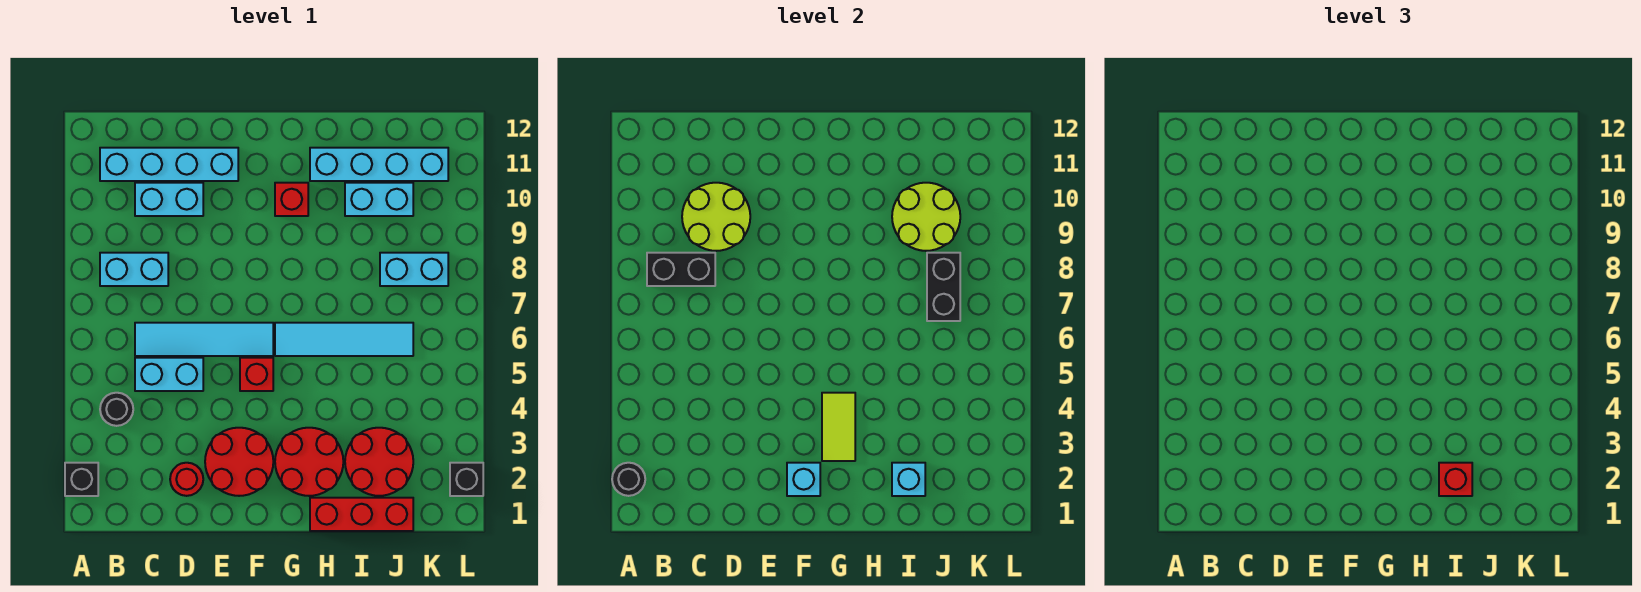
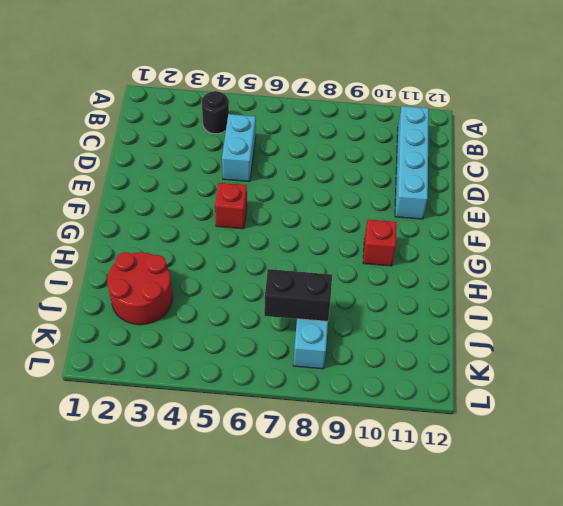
none -> black brick A2 level 1
none -> cyan brick B8:C8 level 1
none -> cyan tile C6:F6 level 1

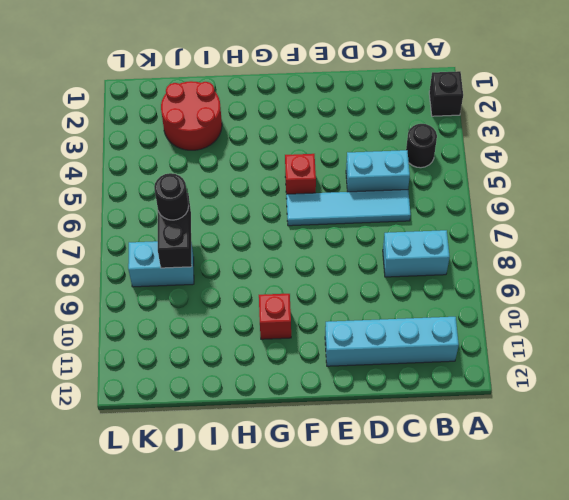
black round brick J7 level 3 -> black round brick A2 level 2
none -> cyan brick C10:D10 level 1
none -> red round brick D2 level 1
none -> red round brick E2:F3 level 1

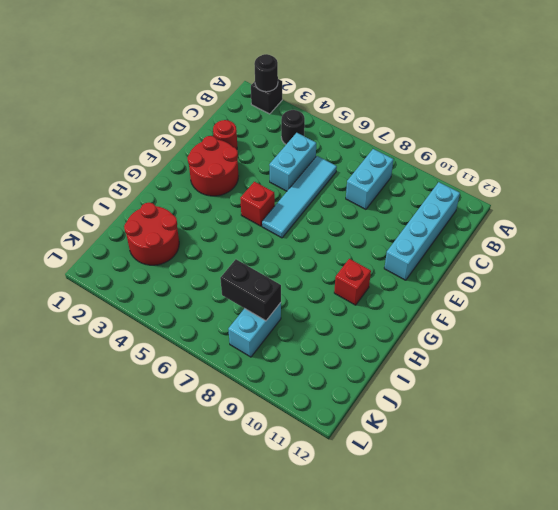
none -> cyan brick C10:D10 level 1
none -> red round brick G2:H3 level 1
none -> cyan tile G6:J6 level 1

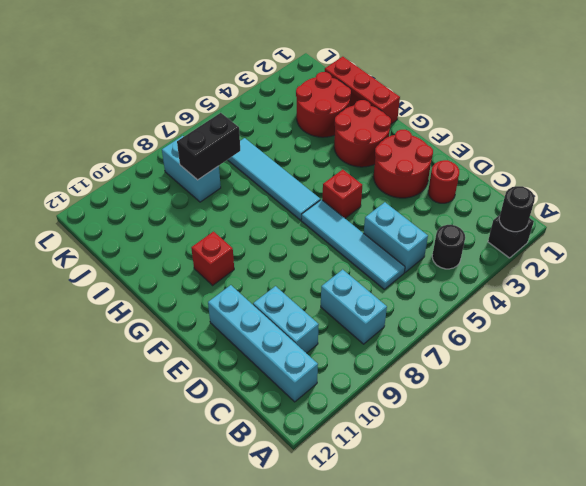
none -> cyan brick H11:K11 level 1
none -> cyan brick I10:J10 level 1
none -> black brick L2 level 1

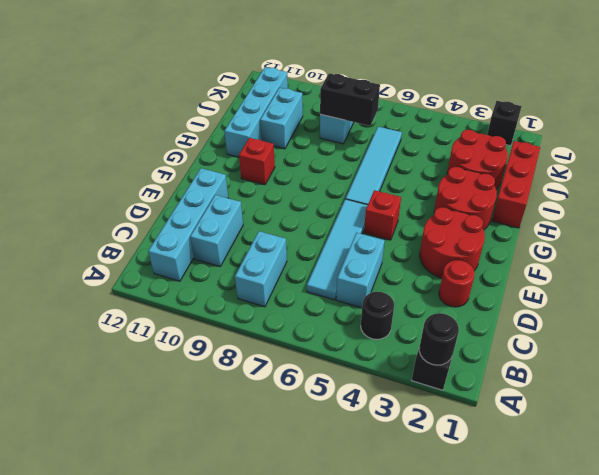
none -> black brick B8:C8 level 2
none -> lime round brick C9:D10 level 2
none -> cyan brick F2 level 2

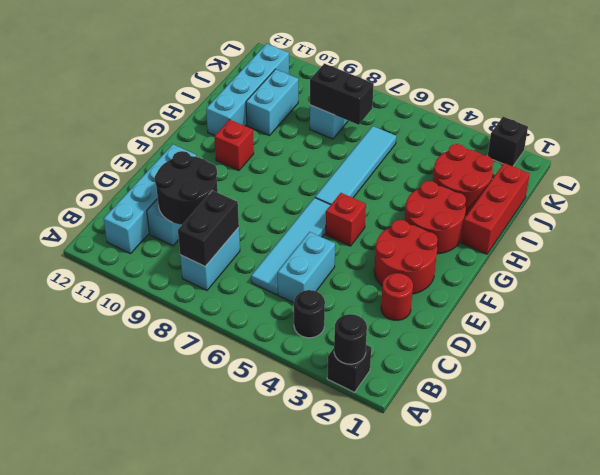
black round brick C9:D10 level 2 -> lime round brick C9:D10 level 2
none -> cyan brick F2 level 2
none -> lime tile G3:G4 level 2
none -> cyan brick I2 level 2

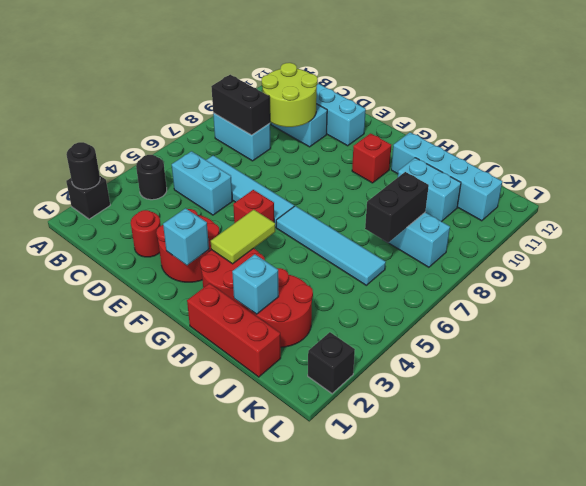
none -> lime round brick I9:J10 level 2
none -> red brick I2 level 3

